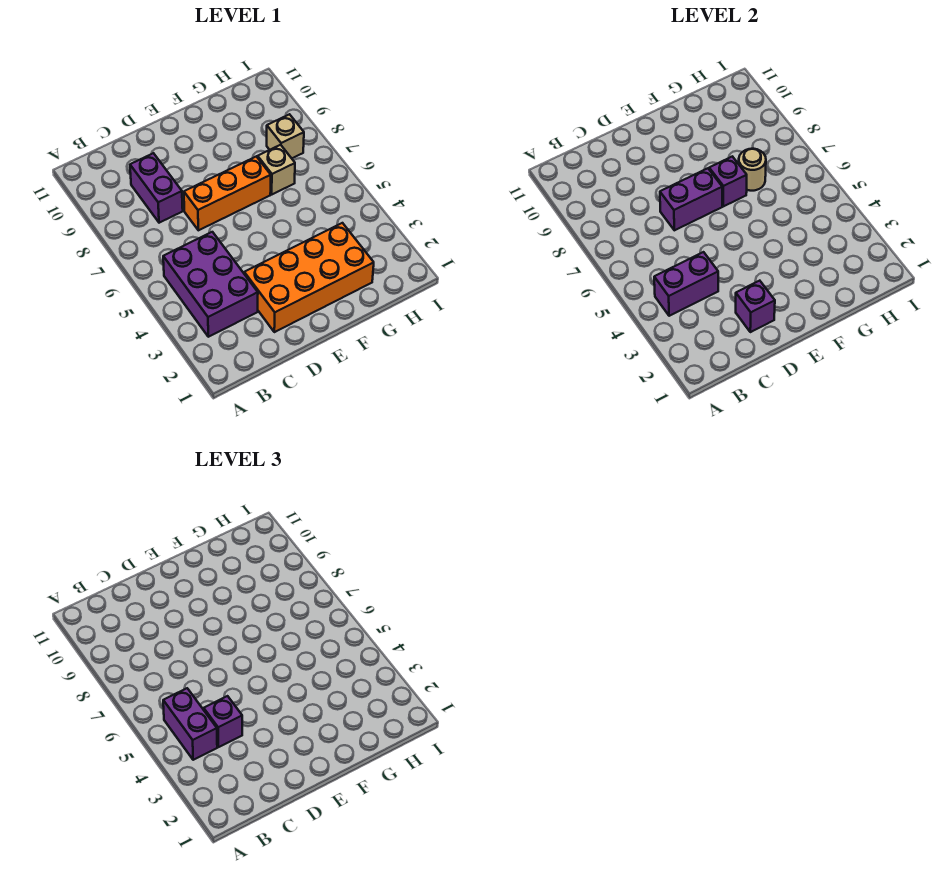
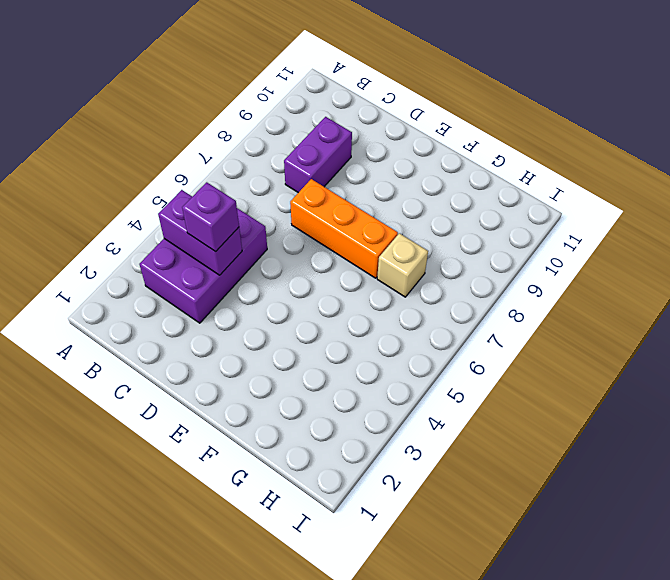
none -> orange brick D2:G3 level 1
none -> tan brick H8 level 1
none -> purple brick D2 level 2

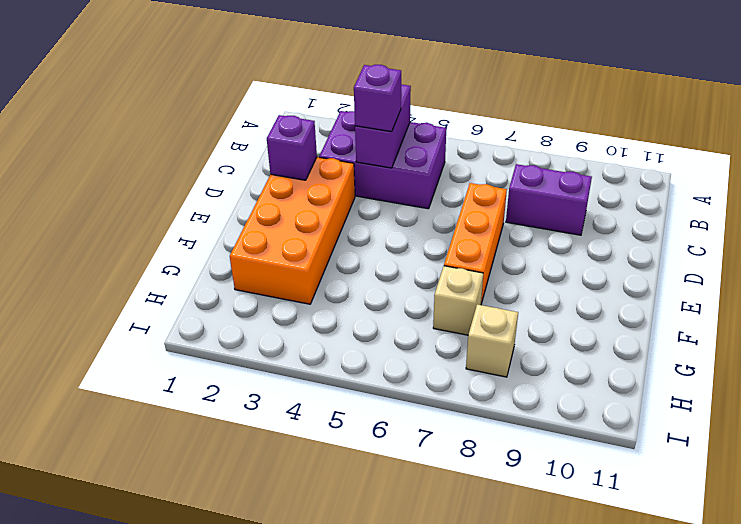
none -> purple brick D7:E7 level 2
none -> purple brick F7 level 2
none -> tan round brick G7 level 2

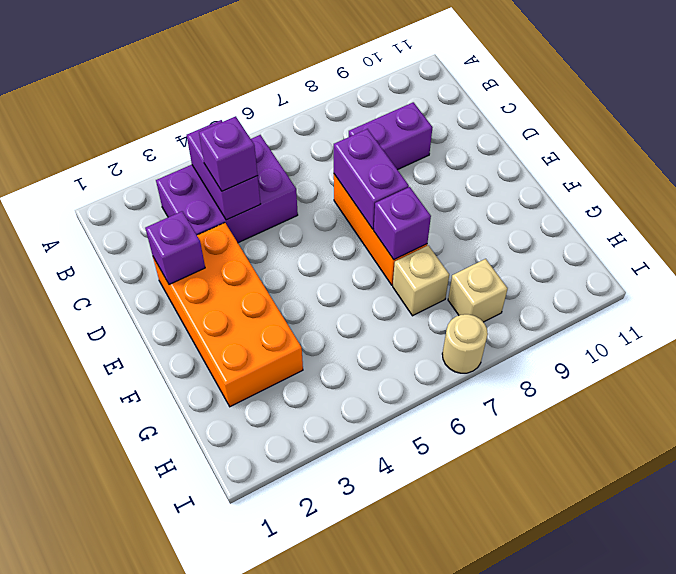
tan round brick I7 level 1 -> tan round brick G7 level 2
none -> purple brick B4:B5 level 3

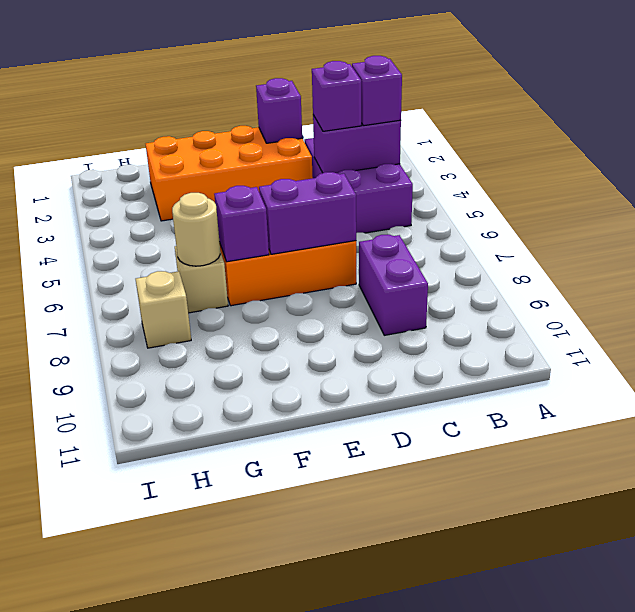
purple brick B4 level 3 -> purple brick B4:B5 level 3

